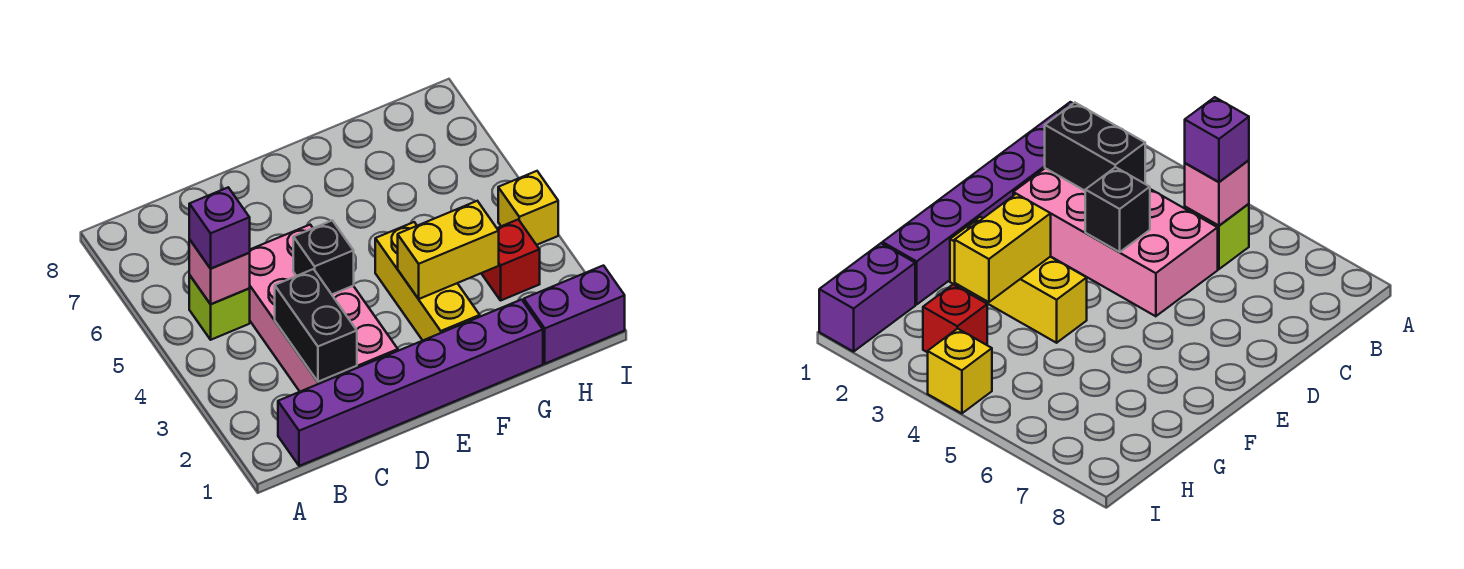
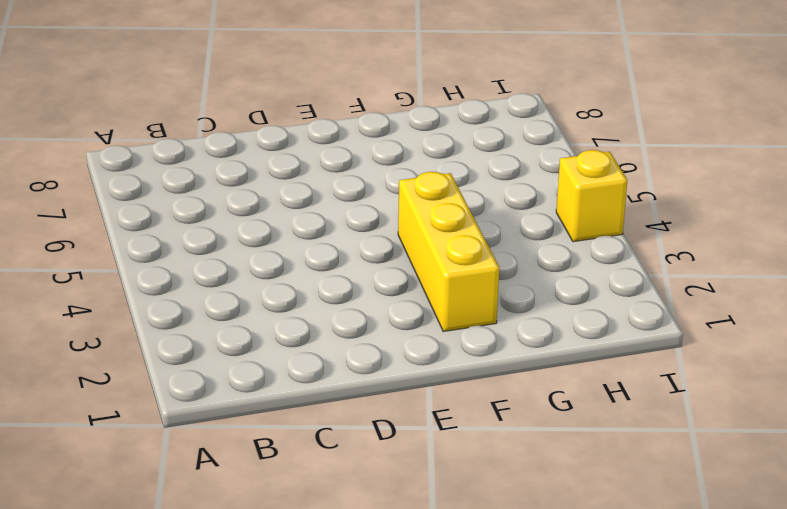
none -> purple brick B1:G1 level 1
none -> lime brick B5 level 1
none -> pink brick C2:D5 level 1

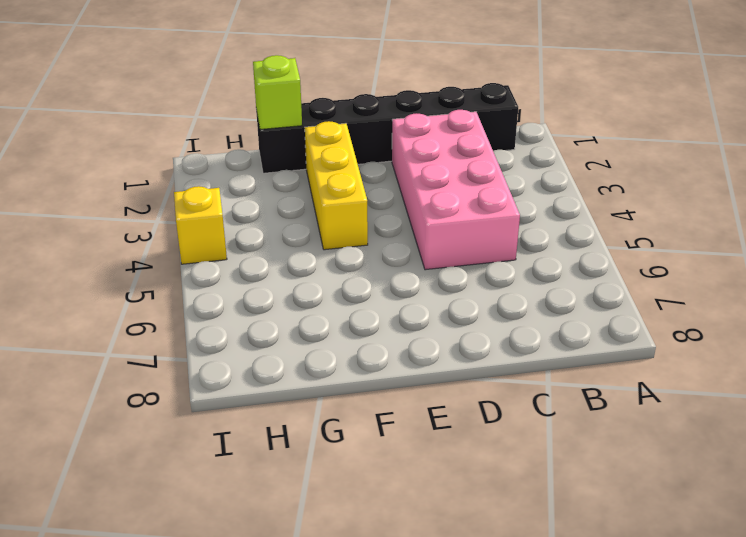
black brick B1:G1 level 1 -> purple brick B1:G1 level 1
lime brick G1 level 2 -> lime brick B5 level 1
none -> purple brick H1:I1 level 1
none -> red brick H3 level 1
none -> pink brick B5 level 2

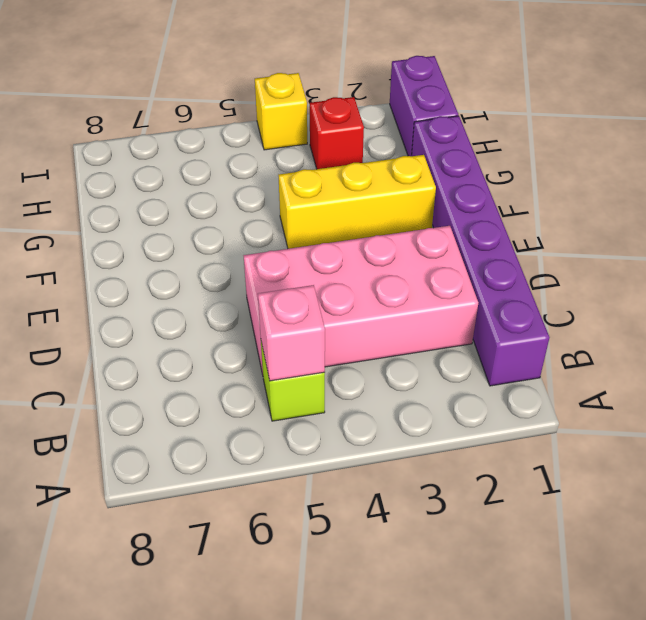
none -> black brick C2:C3 level 2
none -> black brick D4 level 2
none -> yellow brick F3:G3 level 2

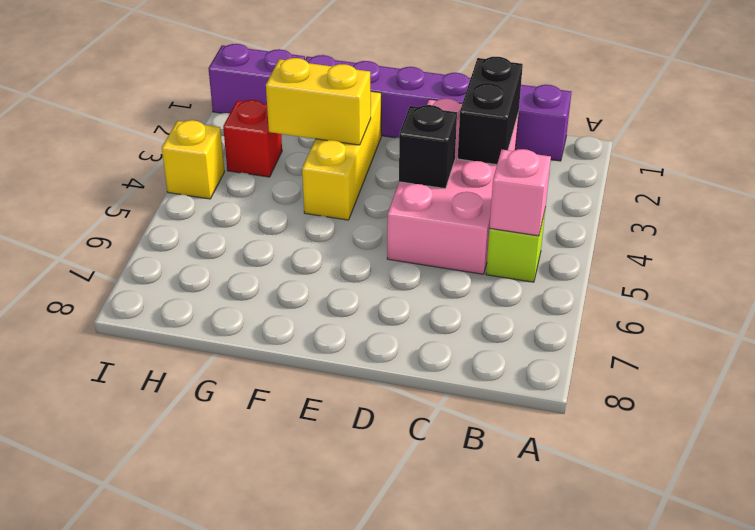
none -> purple brick B5 level 3

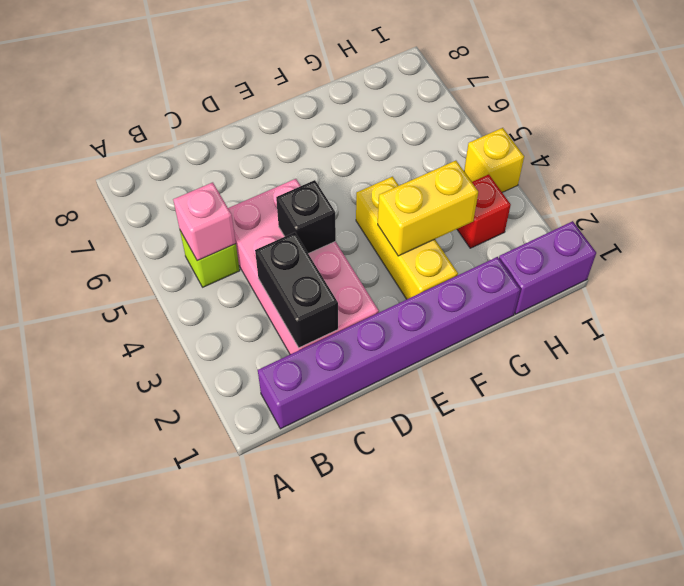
none -> purple brick B5 level 3

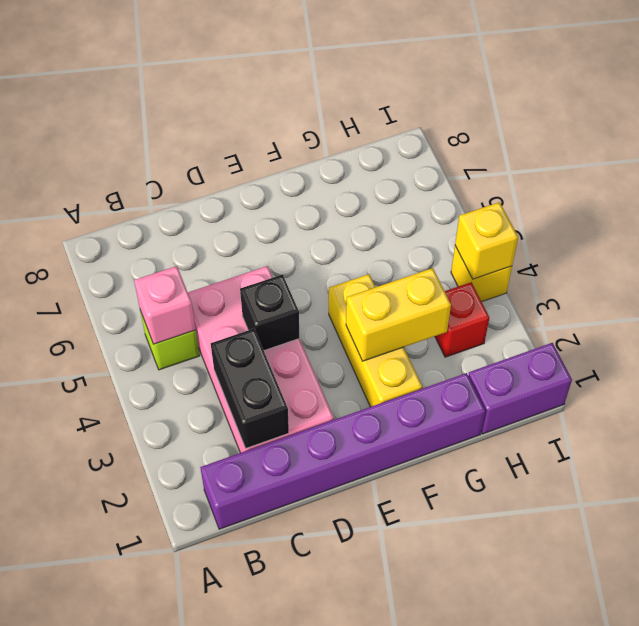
yellow brick I4 level 2 -> none
none -> purple brick B5 level 3

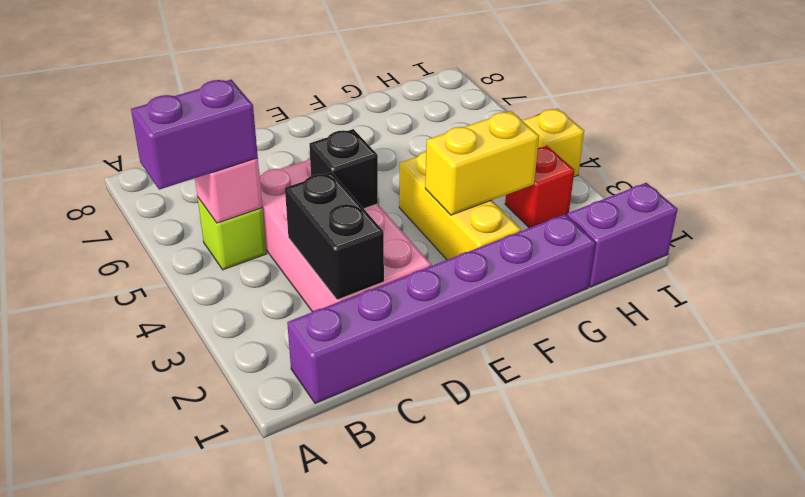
purple brick A5:B5 level 3 -> purple brick B5 level 3

